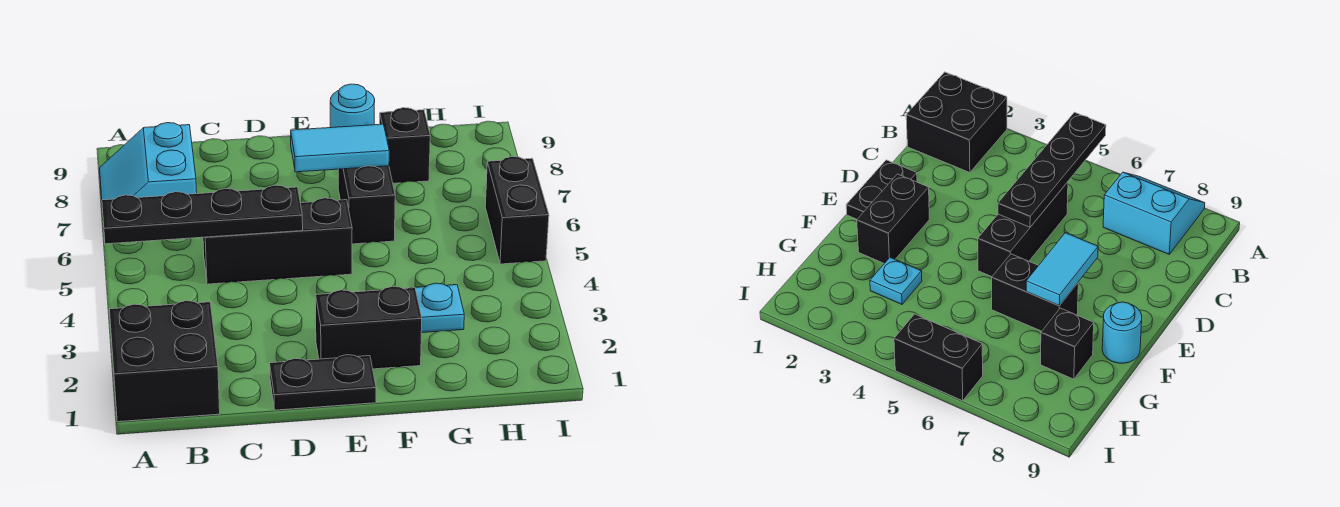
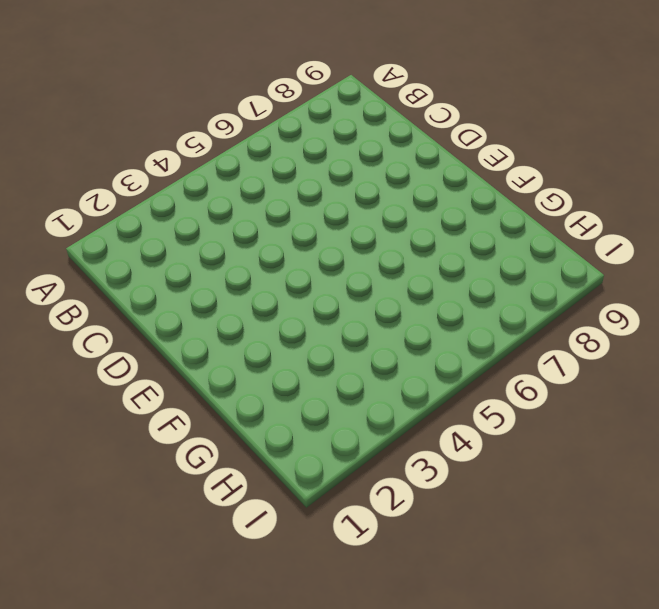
none -> black brick A1:B2 level 1
none -> cyan slope A7:B8 level 1 top B
none -> black brick C5:E5 level 1

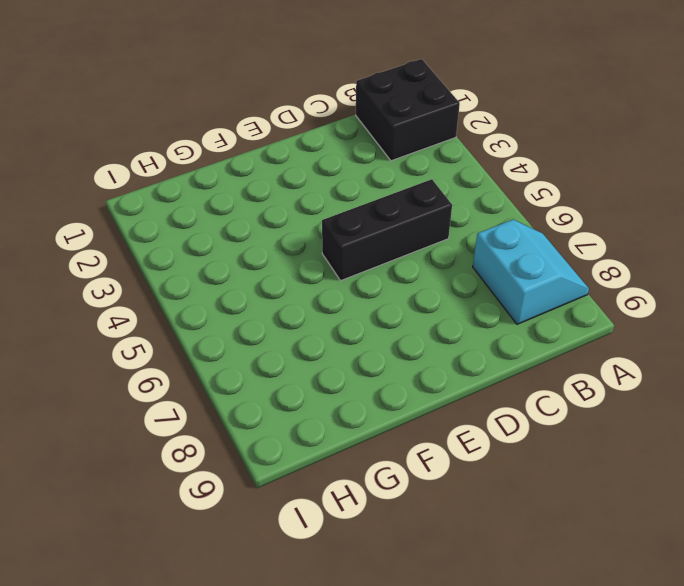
none -> black plate D1:E1 level 1
none -> black brick E2:F2 level 1
none -> black brick F6:F7 level 1

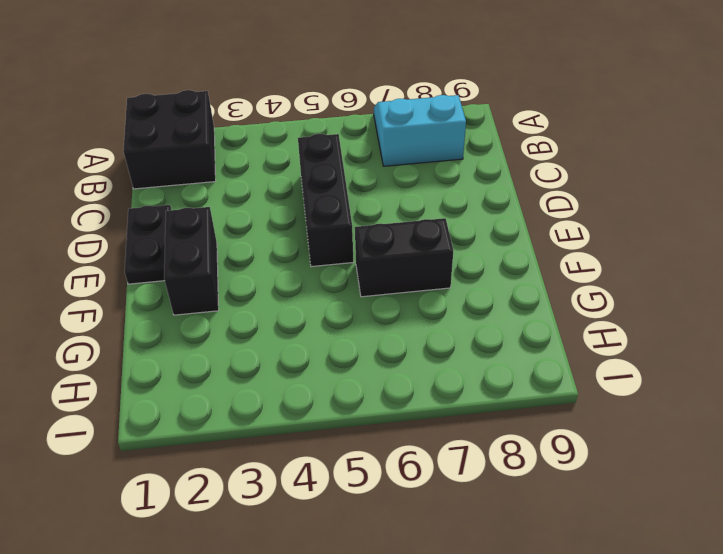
none -> cyan round brick F9 level 1
none -> cyan plate G3 level 1
none -> black brick G8 level 1

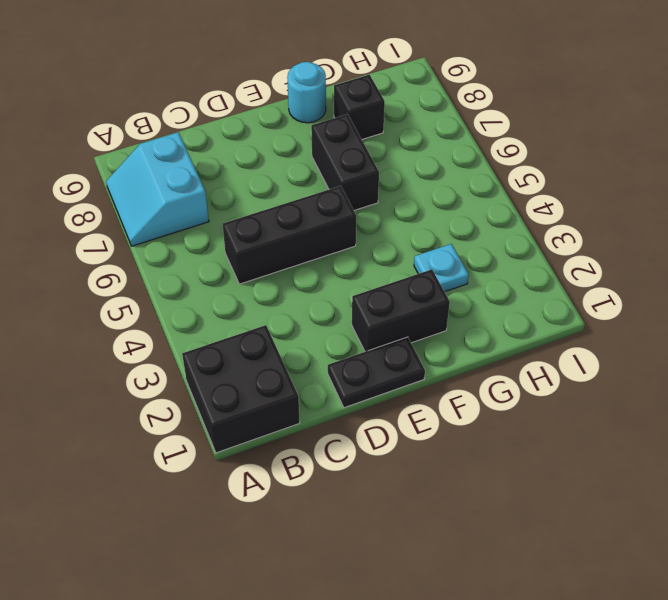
none -> black brick I5:I6 level 1
none -> black plate A5:D5 level 2
none -> cyan tile E7:F7 level 2

